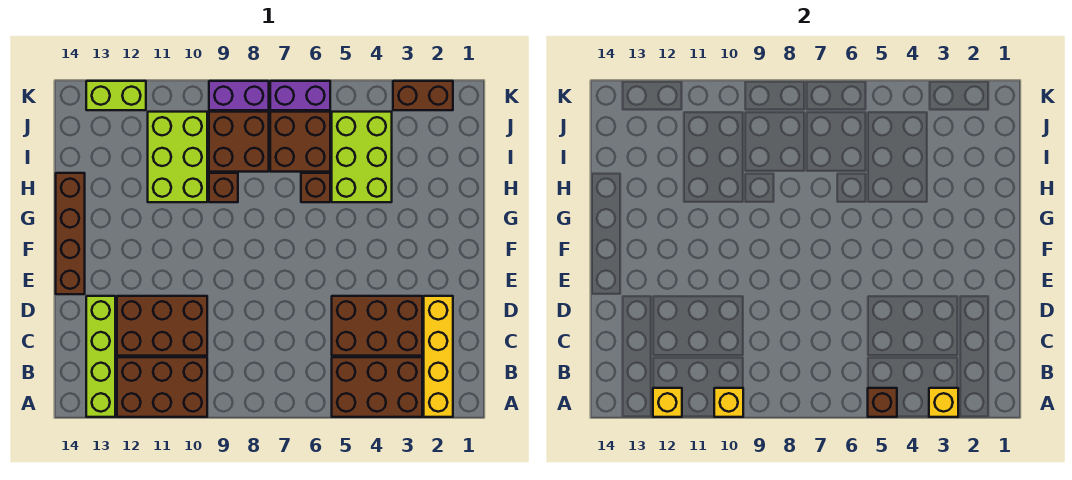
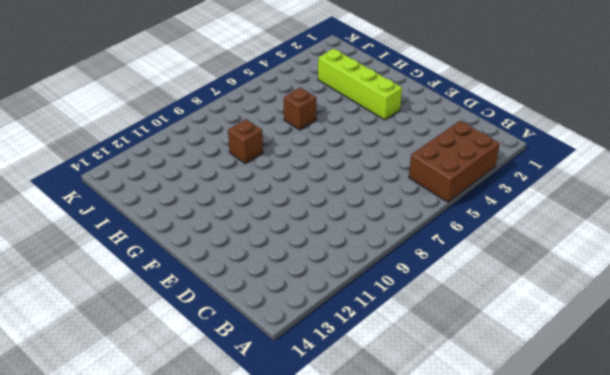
lime brick F3:I3 level 1 -> lime brick A13:D13 level 1
none -> yellow brick A2:D2 level 1
none -> brown brick A10:B12 level 1
none -> brown brick C3:D5 level 1

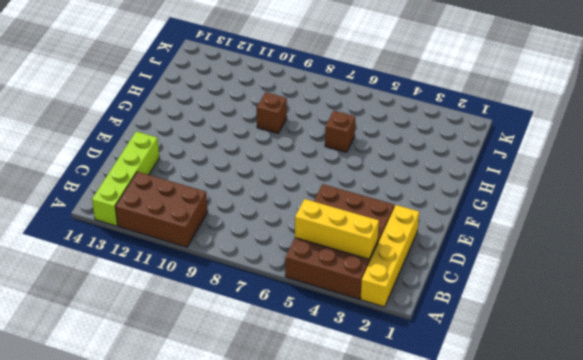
yellow brick B3:B5 level 2 -> none
none -> brown brick C10:D12 level 1
none -> brown brick E14:H14 level 1
none -> lime brick H4:J5 level 1

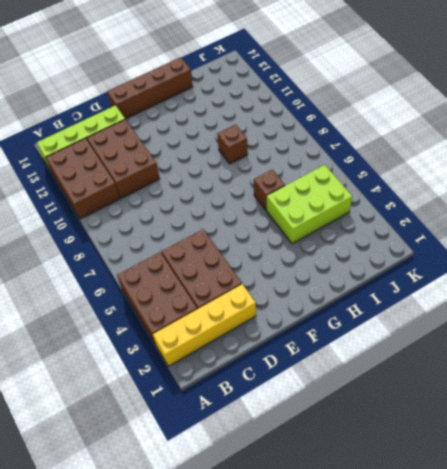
none -> lime brick H10:J11 level 1
none -> brown brick I6:J7 level 1
none -> brown brick I8:J9 level 1

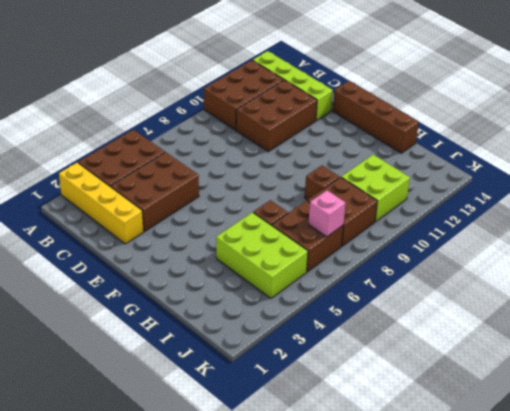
lime brick I10:J11 level 1 -> lime brick H10:J11 level 1
pink brick J7 level 2 -> none
none -> brown brick K2:K3 level 1
none -> purple brick K6:K7 level 1
none -> purple brick K8:K9 level 1

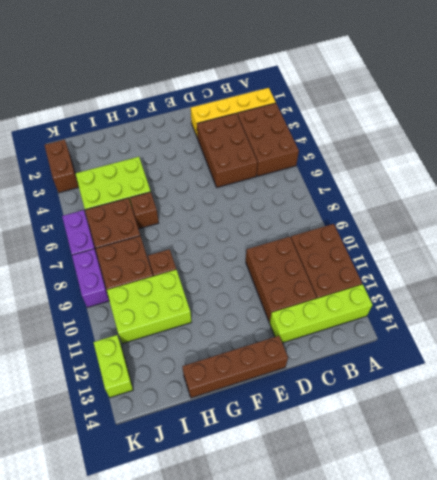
none -> yellow brick A3 level 2
none -> brown brick A5 level 2
none -> yellow brick A10 level 2

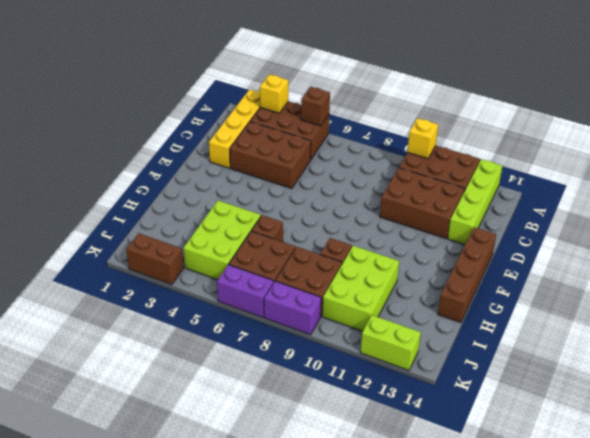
none -> yellow brick A12 level 2

